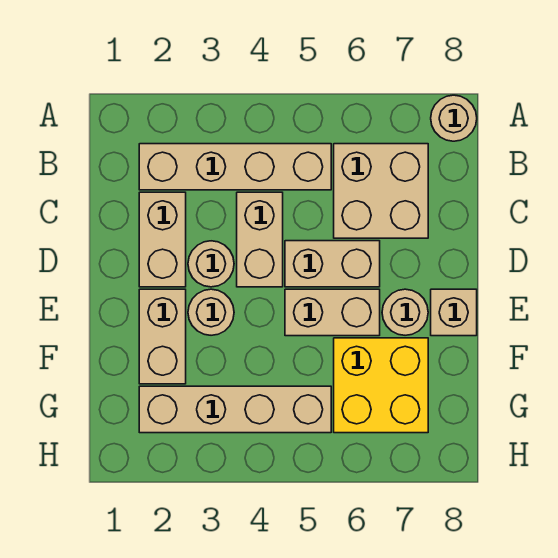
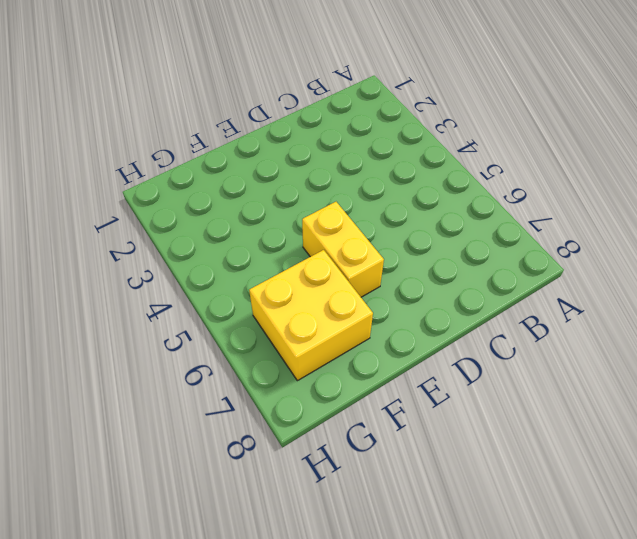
yellow brick E5:E6 level 1 -> tan brick E5:E6 level 1
none -> tan round brick A8 level 1
none -> tan brick B2:B5 level 1
none -> tan brick B6:C7 level 1

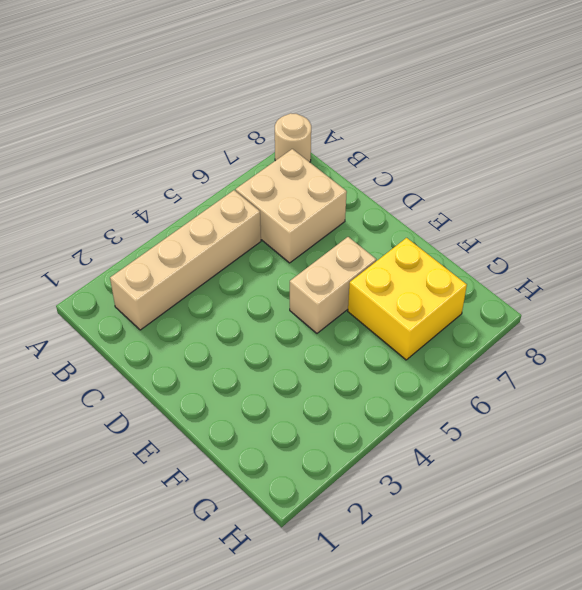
none -> tan brick C2:D2 level 1
none -> tan brick C4:D4 level 1
none -> tan round brick D3 level 1

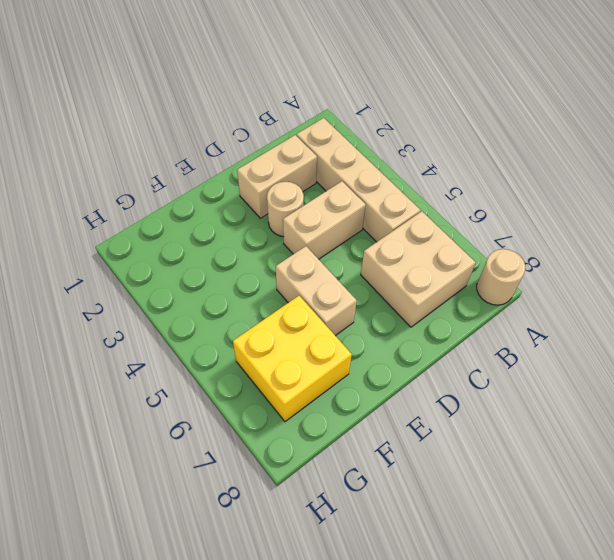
none -> tan brick D5:D6 level 1
none -> tan brick E2:F2 level 1
none -> tan round brick E3 level 1

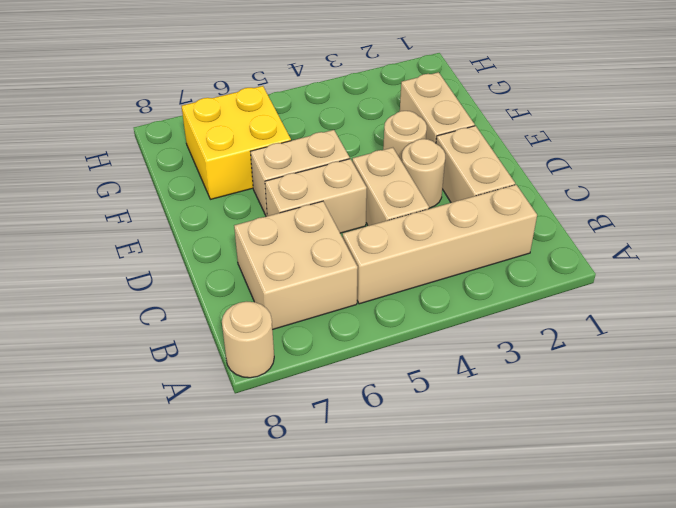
none -> tan round brick E7 level 1
none -> tan brick E8 level 1
none -> tan brick G2:G5 level 1

